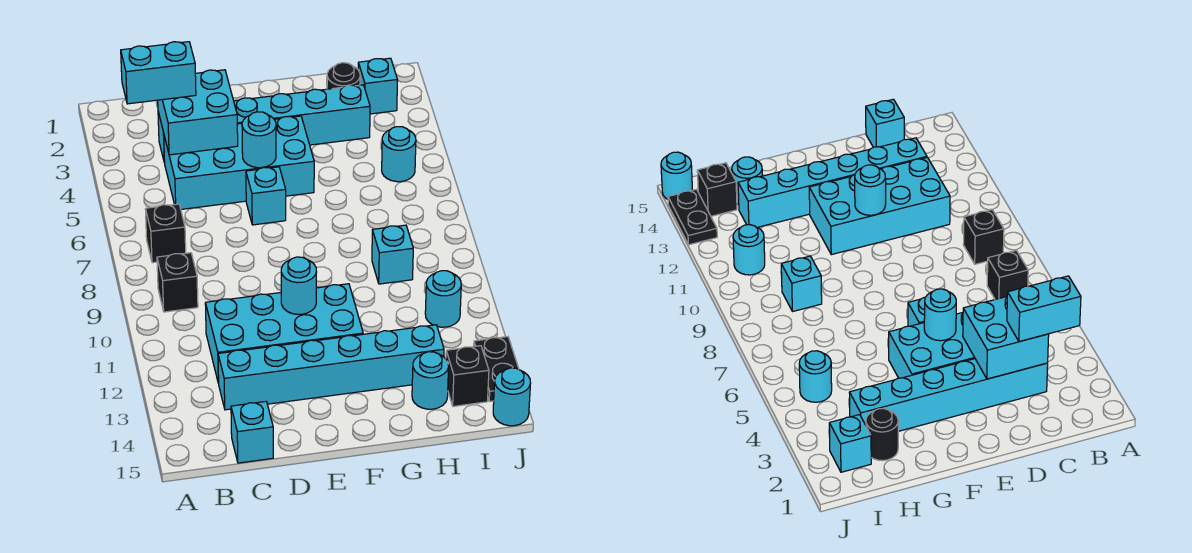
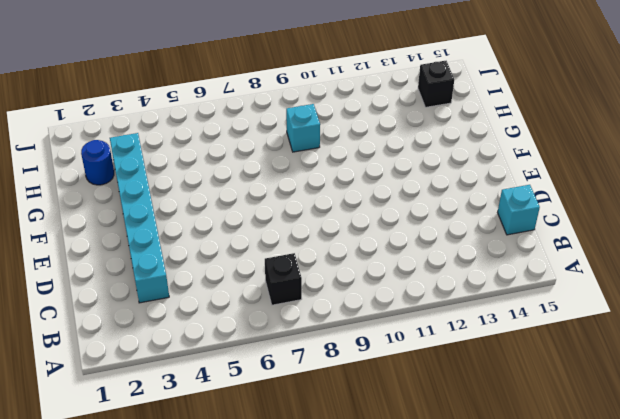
blue round brick H2 level 1 -> black round brick H2 level 1
none -> black brick B9 level 1
none -> cyan brick C4:F5 level 1
none -> cyan brick C11:F12 level 1

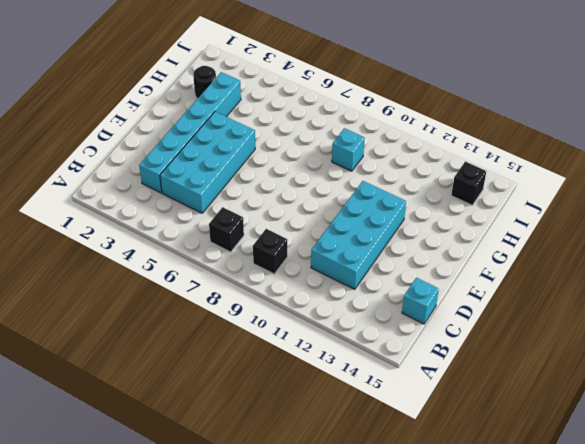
none -> cyan brick C13:H13 level 1
none -> cyan brick E6 level 1
none -> cyan round brick H14 level 1

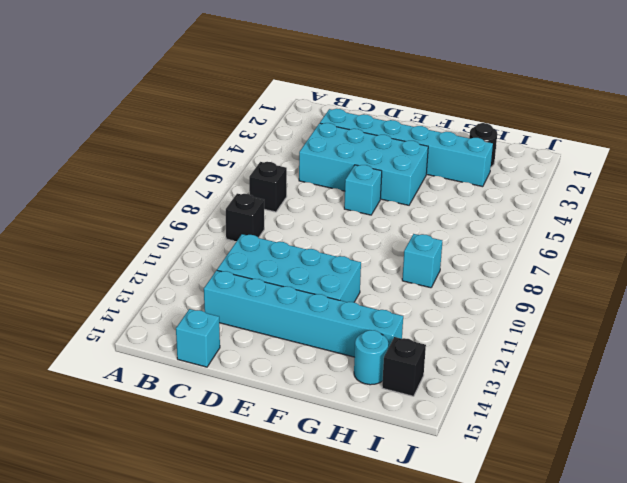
none -> cyan brick I2 level 1
none -> cyan round brick I5 level 1
none -> cyan round brick I11 level 1

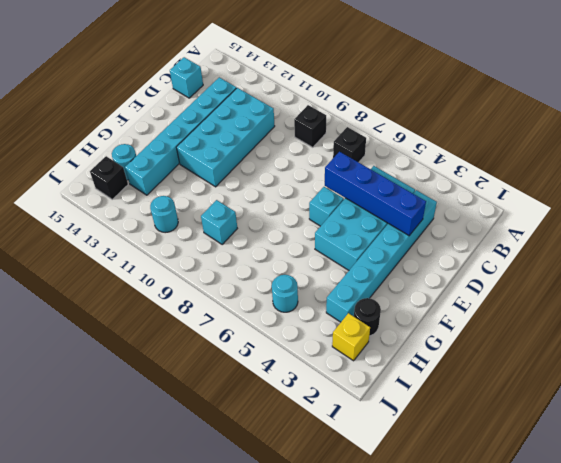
blue brick D3:D6 level 2 -> cyan brick C3:D4 level 2
yellow brick I2 level 1 -> cyan brick I2 level 1
none -> black plate J13:J14 level 1
none -> cyan round brick J15 level 1
none -> cyan round brick E5 level 2

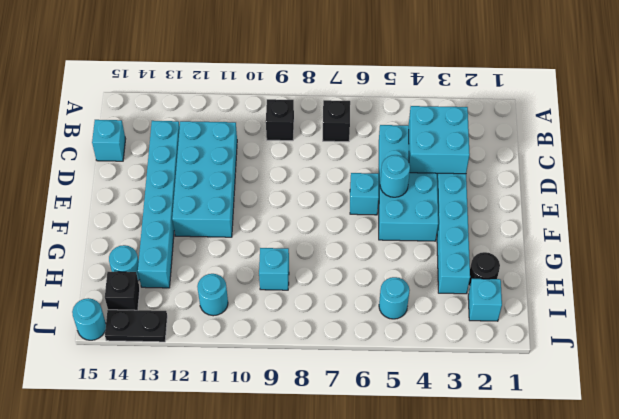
none -> cyan round brick E11 level 2
none -> cyan brick B3:C3 level 3

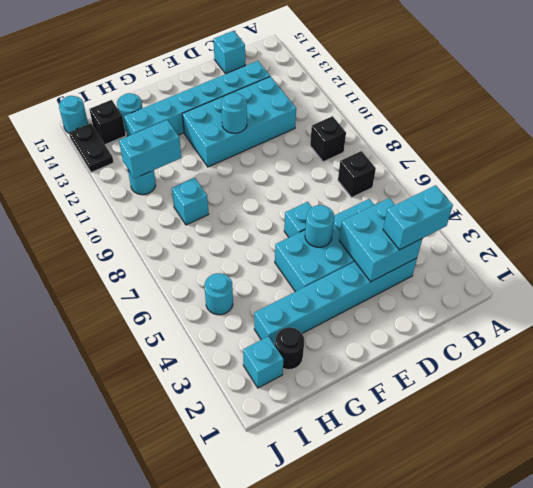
cyan brick H11:I11 level 2 -> none

